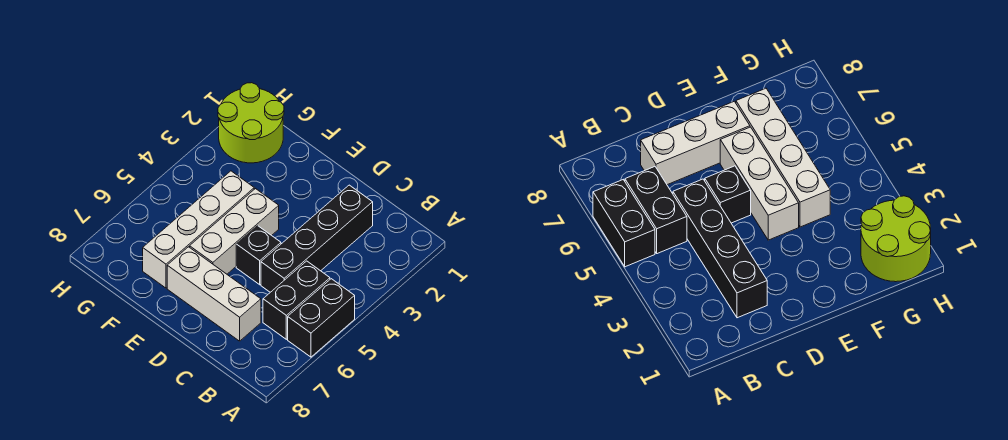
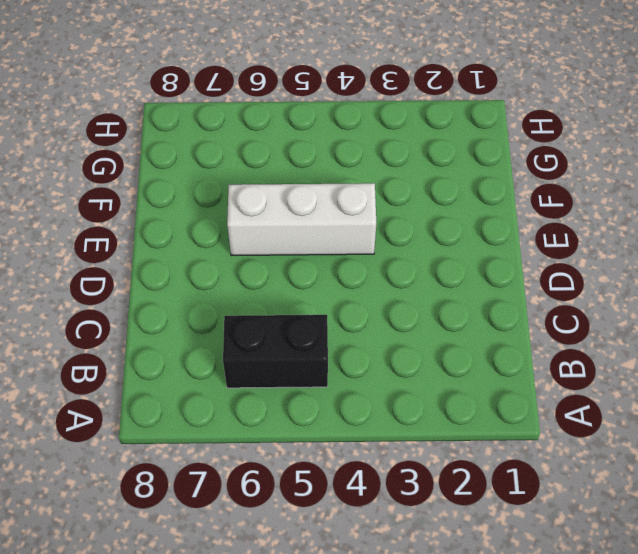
none -> black brick A5:A6 level 1
none -> black brick C2:C5 level 1

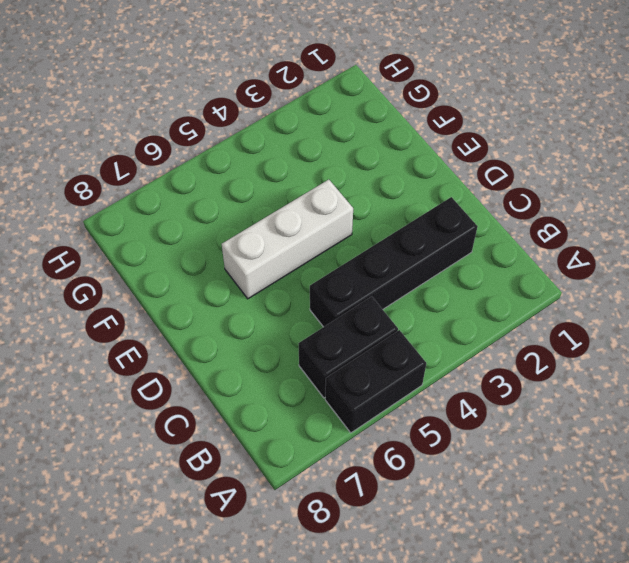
none -> white brick C7:E7 level 1
none -> black brick D5 level 1

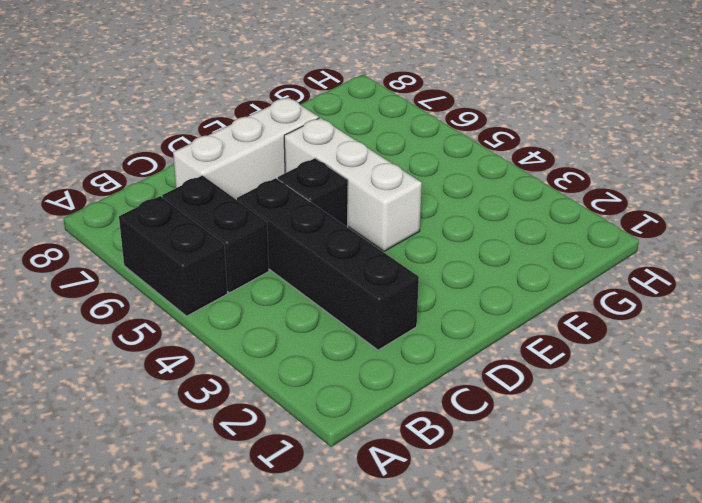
none -> white brick F4:F7 level 1
none -> lime round brick G1:H2 level 1

